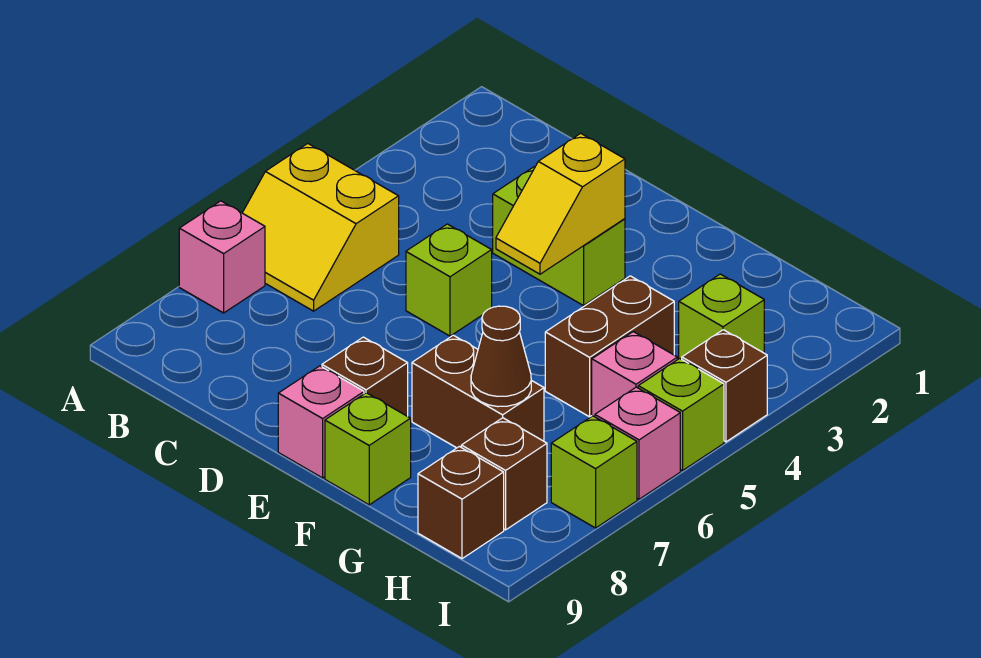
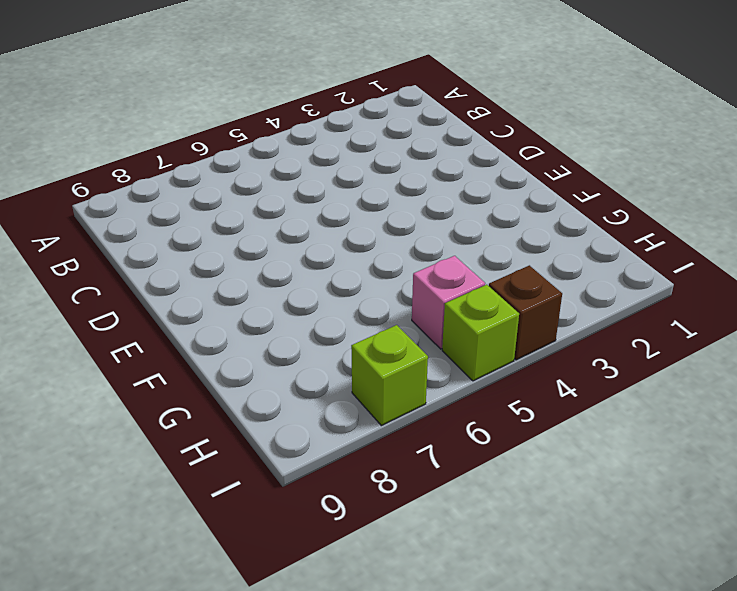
none -> yellow slope A5:B6 level 1 top 5
none -> pink brick A7 level 1
none -> lime brick D3:E3 level 1

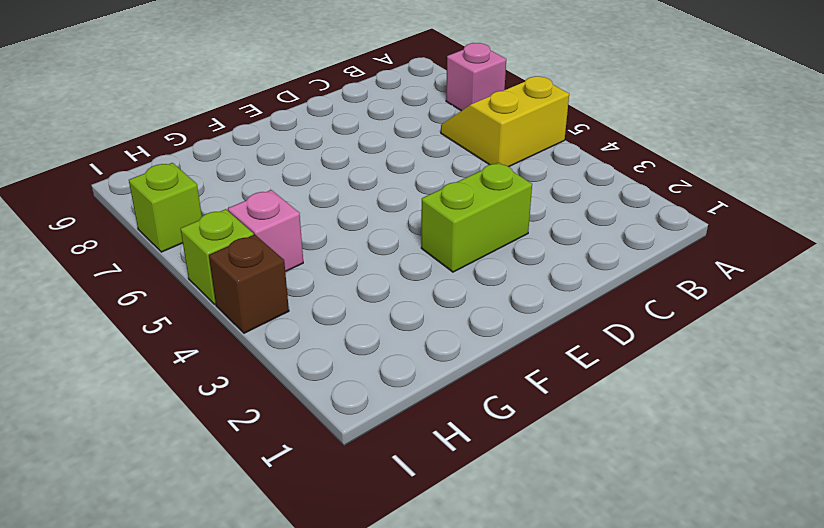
none -> lime brick D5 level 1
none -> brown brick E8 level 1
none -> pink brick E9 level 1

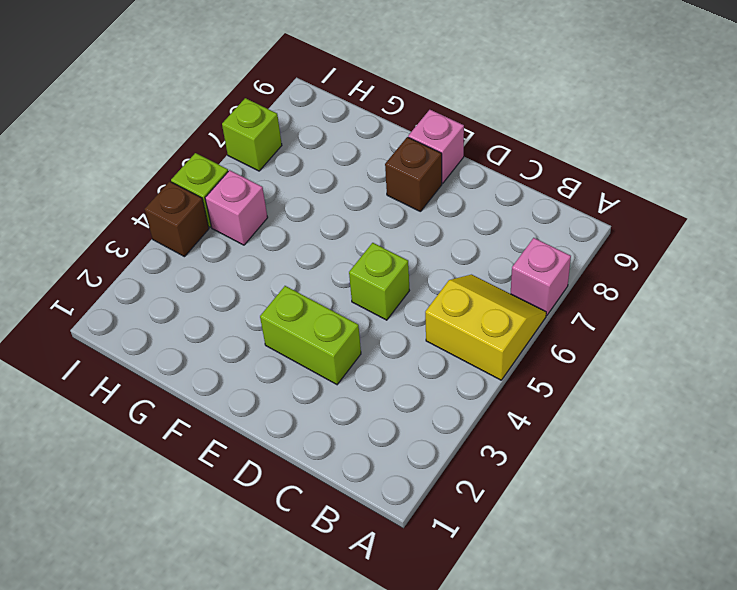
none -> brown brick F7:G7 level 1
none -> lime brick F9 level 1
none -> brown brick G4:G5 level 1

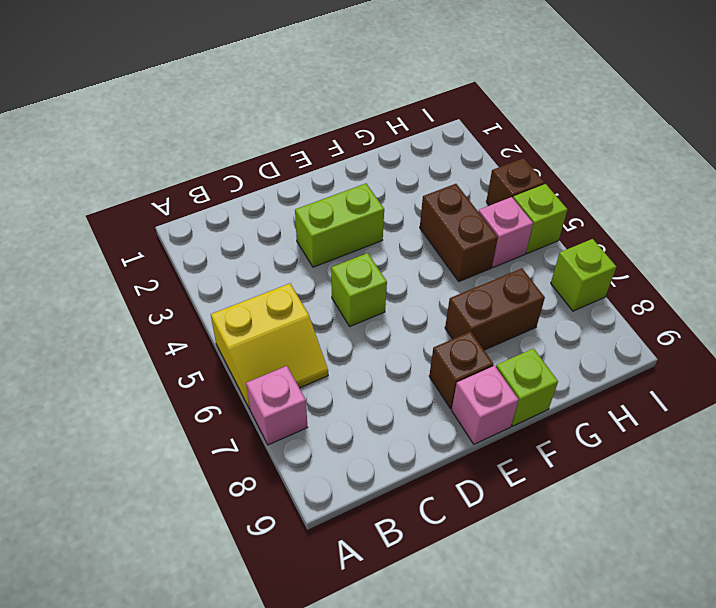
none -> lime brick H3 level 1
none -> brown brick H8 level 1
none -> brown brick H9 level 1

